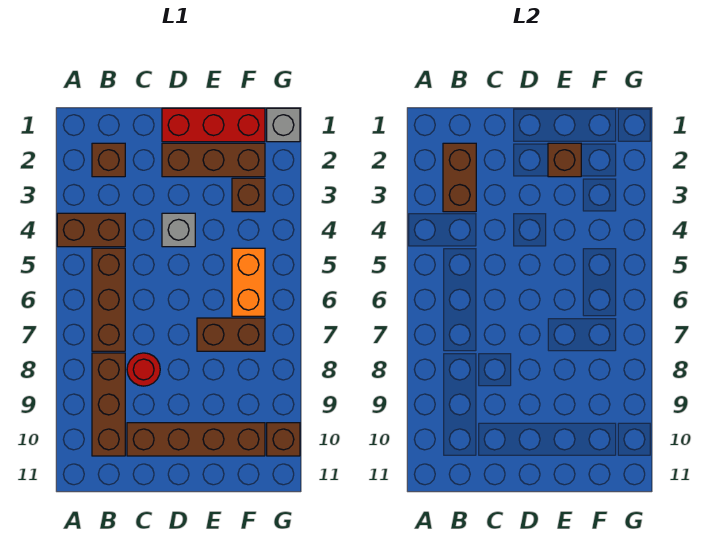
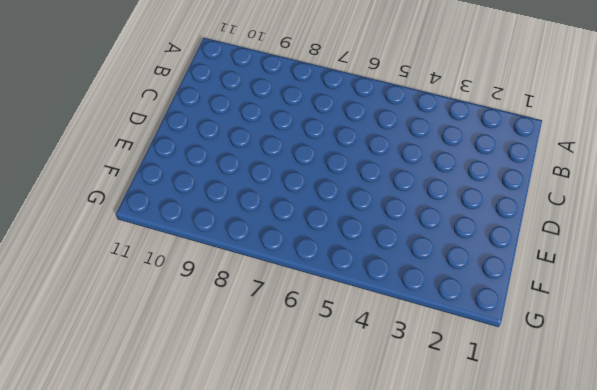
none -> brown brick A4:B4 level 1
none -> brown brick B2 level 1
none -> brown brick B5:B7 level 1

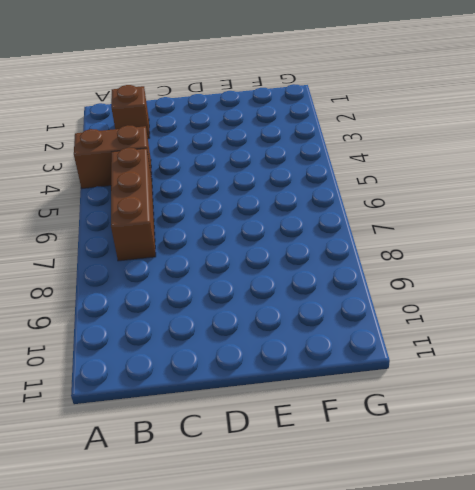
none -> brown brick B8:B10 level 1
none -> red round brick C8 level 1
none -> brown brick C10:F10 level 1

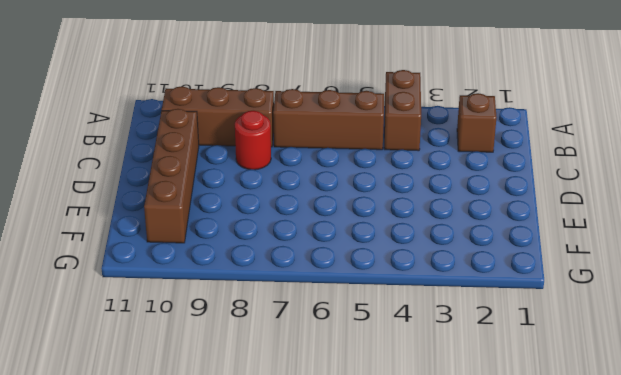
none -> red brick D1:F1 level 1
none -> brown brick D2:F2 level 1
none -> grey brick D4 level 1

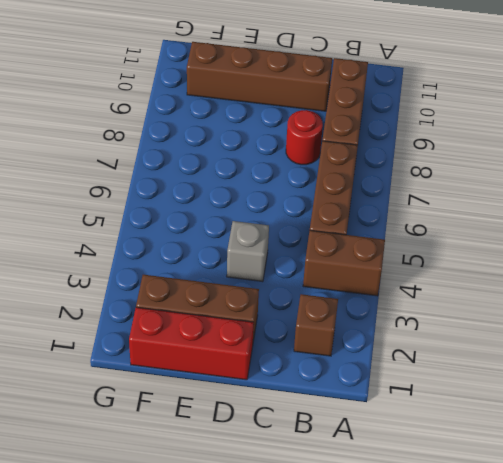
none -> brown brick E7:F7 level 1
none -> brown brick F3 level 1
none -> orange brick F5:F6 level 1

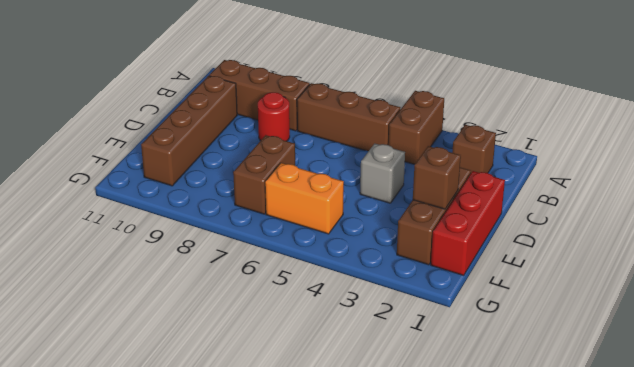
none -> brown brick F3 level 1
none -> grey brick G1 level 1
none -> brown brick G10 level 1

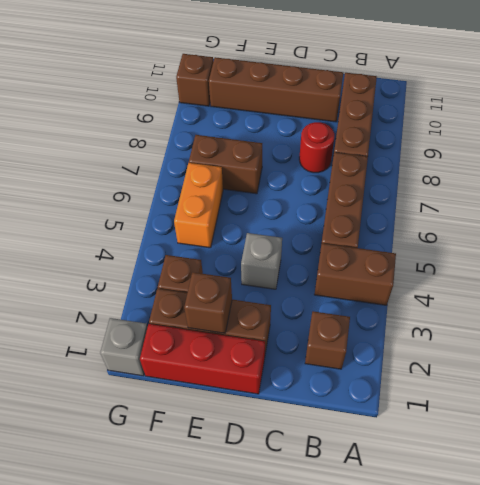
none -> brown brick B2:B3 level 2

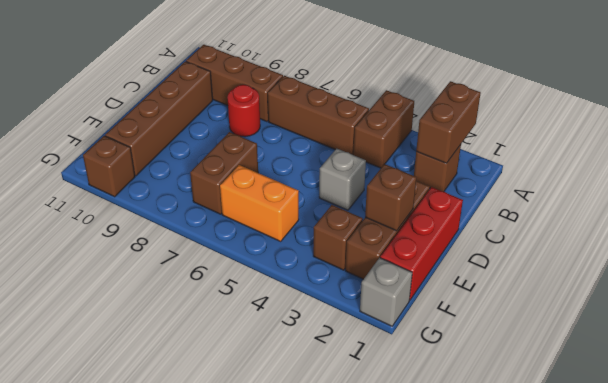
brown brick A2:B2 level 2 -> brown brick B2:B3 level 2

